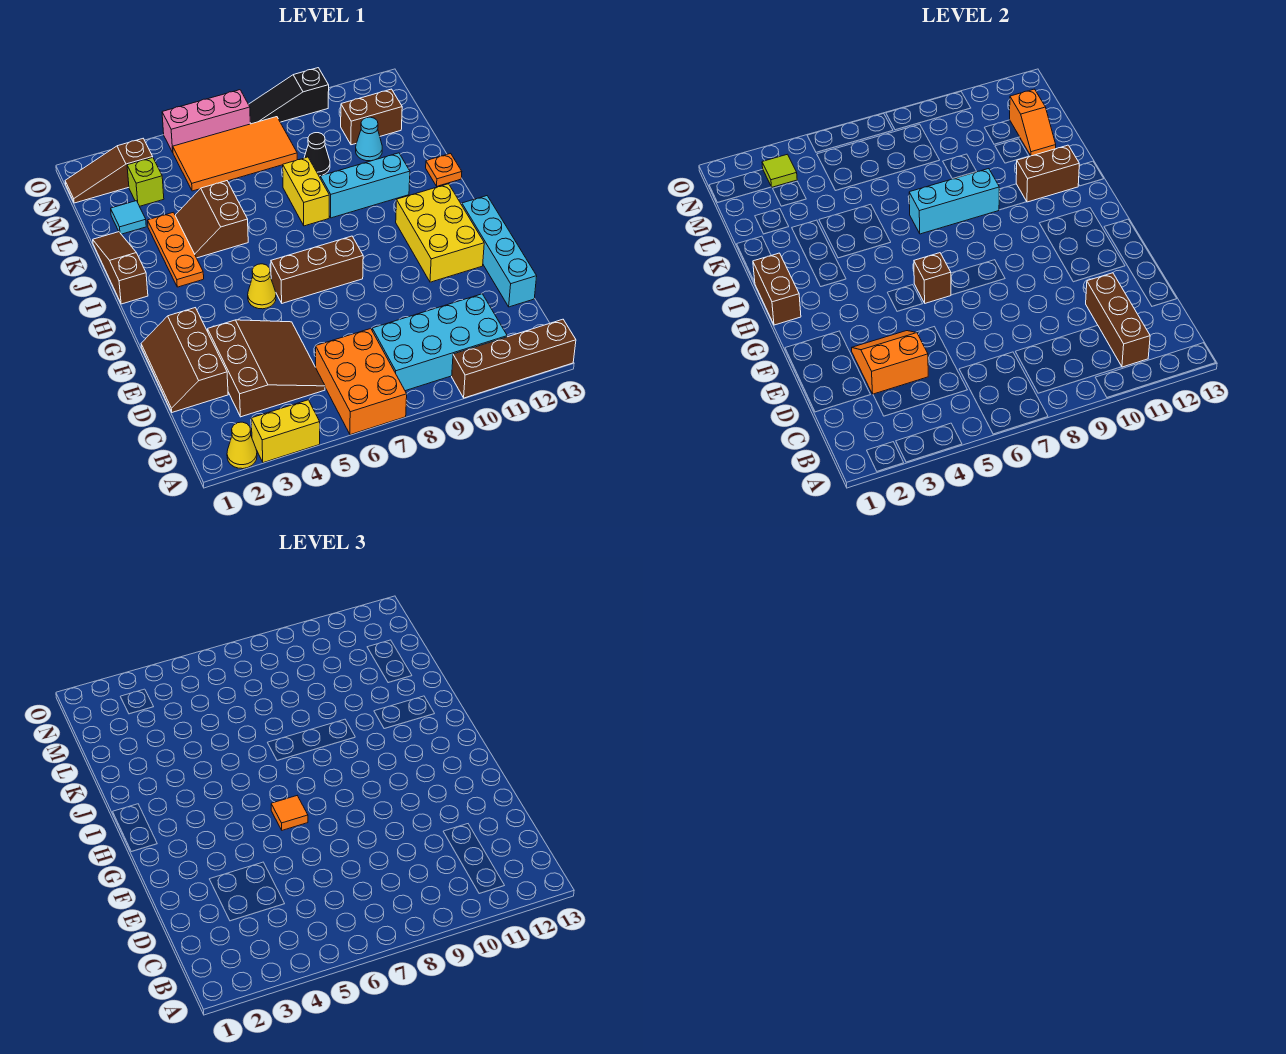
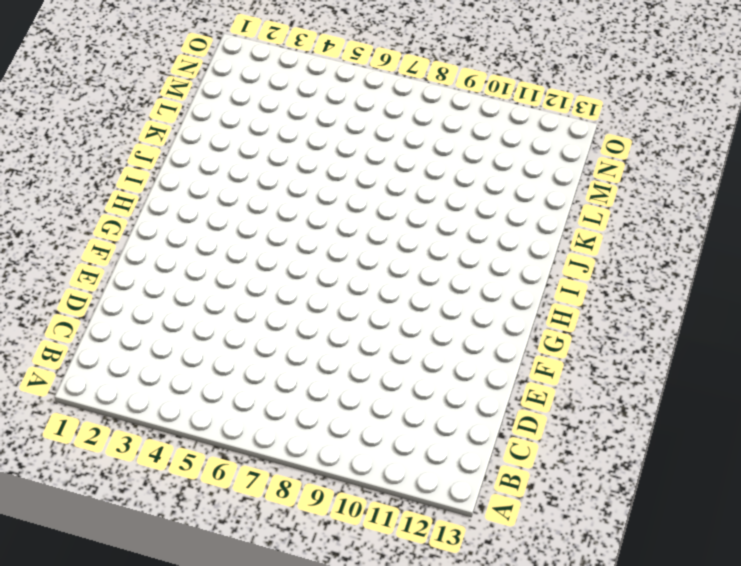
none -> yellow cone A2 level 1
none -> yellow brick A3:A4 level 1
none -> orange brick A6:C7 level 1
none -> brown brick A10:A13 level 1

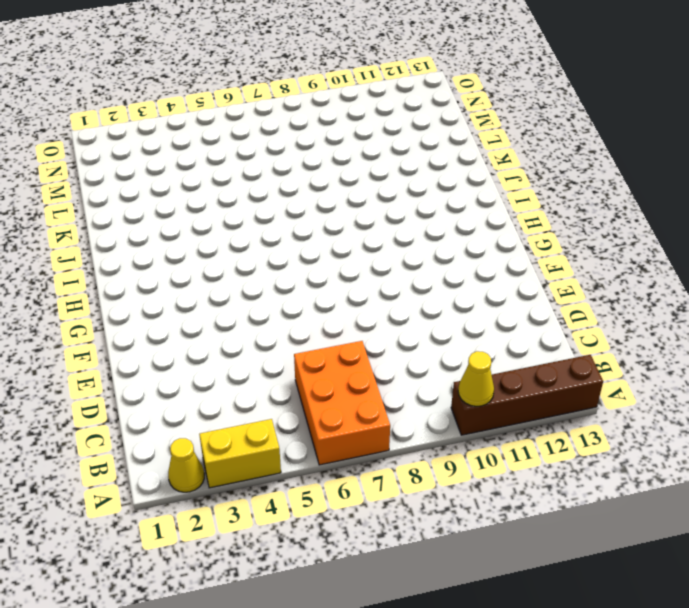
yellow cone A10 level 2 -> yellow cone G5 level 1
none -> cyan brick B8:C11 level 1
none -> brown slope C3:E5 level 1 top 3
none -> brown slope D1:F2 level 1 top 2
none -> cyan brick D13:G13 level 1

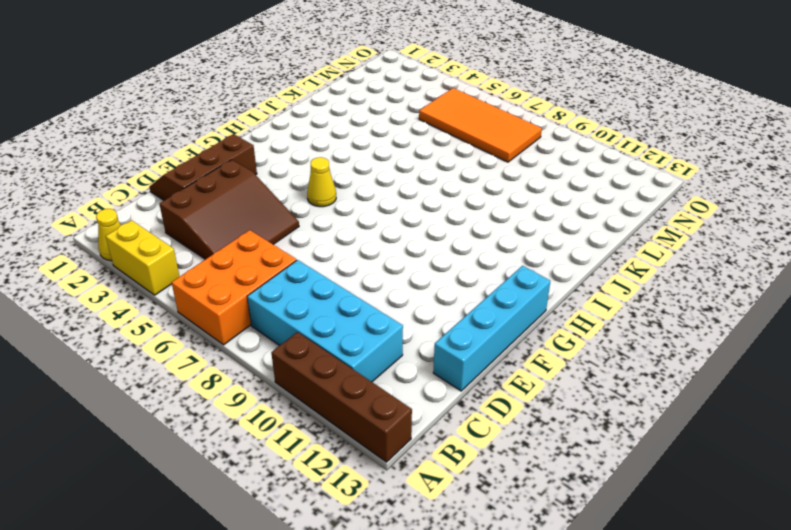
none -> yellow brick F11:H12 level 1
none -> brown brick G6:G8 level 1
none -> brown slope I1:K1 level 1 top I
none -> orange plate I3:K3 level 1

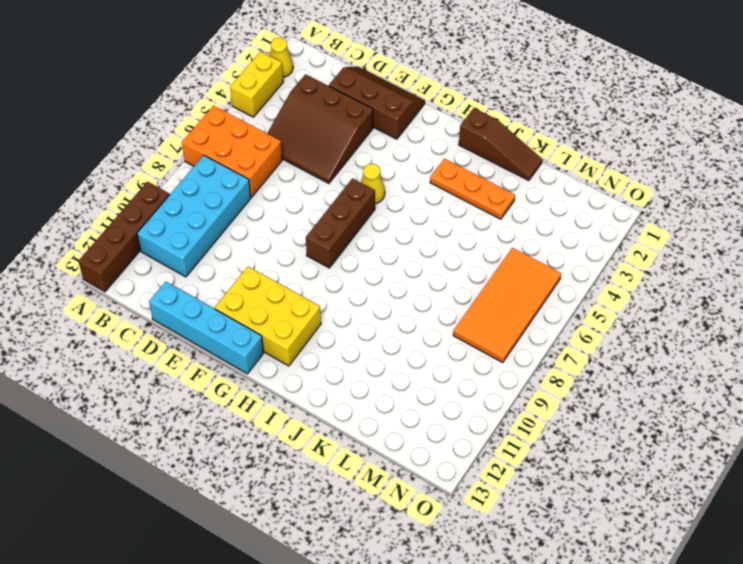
none -> brown slope J4:K5 level 1 top 5
none -> yellow brick J8:K8 level 1
none -> cyan brick J9:J11 level 1
none -> orange plate J13 level 1

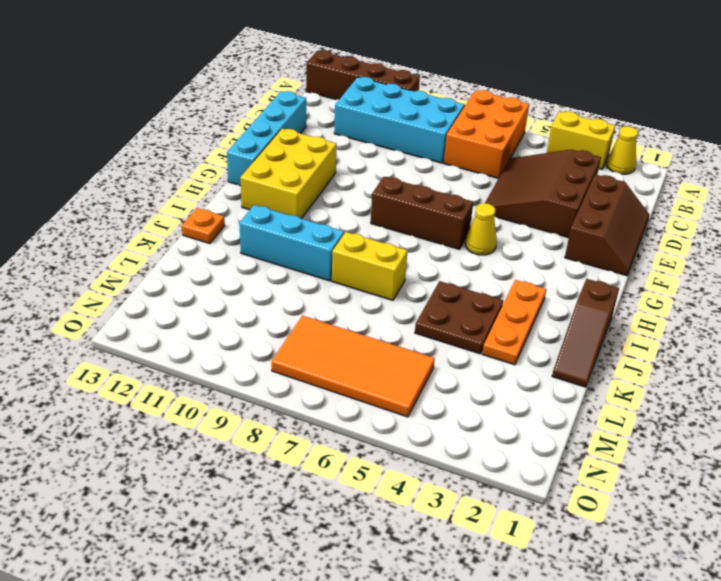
brown plate J4:K5 level 1 -> brown slope J4:K5 level 1 top 5
yellow brick J7:J8 level 1 -> yellow brick J8:K8 level 1
none -> cyan tile L2 level 1
none -> black cone L9 level 1
none -> cyan cone L11 level 1
none -> lime brick M3 level 1

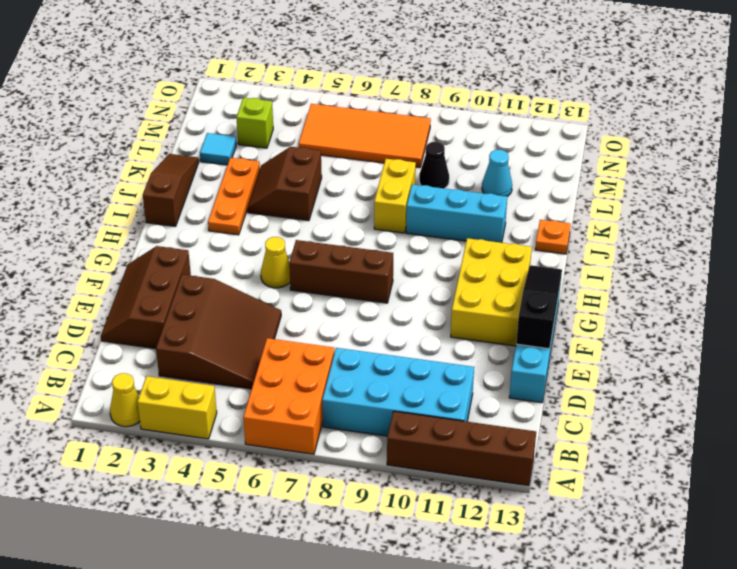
black slope E13:G13 level 2 top E -> black slope O8:O10 level 1 top 10
none -> brown brick M11:M12 level 1
none -> brown slope N1:N3 level 1 top 3
none -> pink brick O5:O7 level 1
none -> brown brick B11:D11 level 2

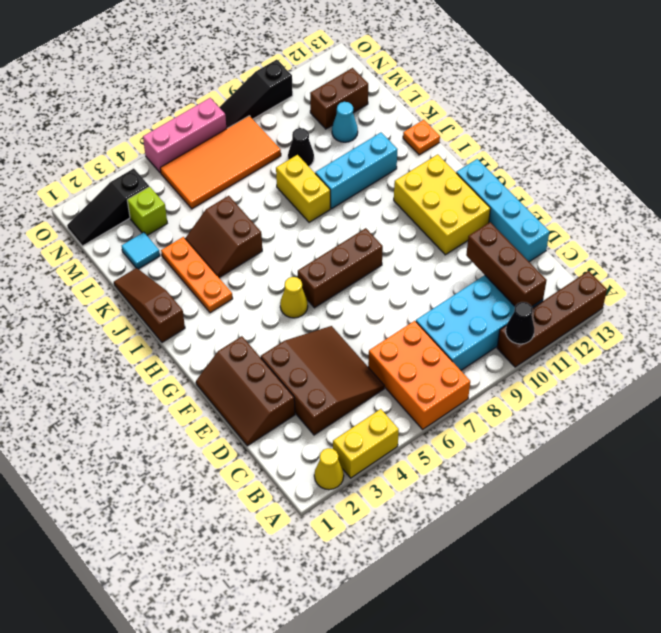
black cone A10 level 2 -> none
black slope N1:N3 level 1 top 3 -> brown slope N1:N3 level 1 top 3
none -> orange slope D3:E4 level 2 top D
none -> brown brick G6 level 2
none -> brown brick H1:I1 level 2
none -> cyan brick J7:J9 level 2

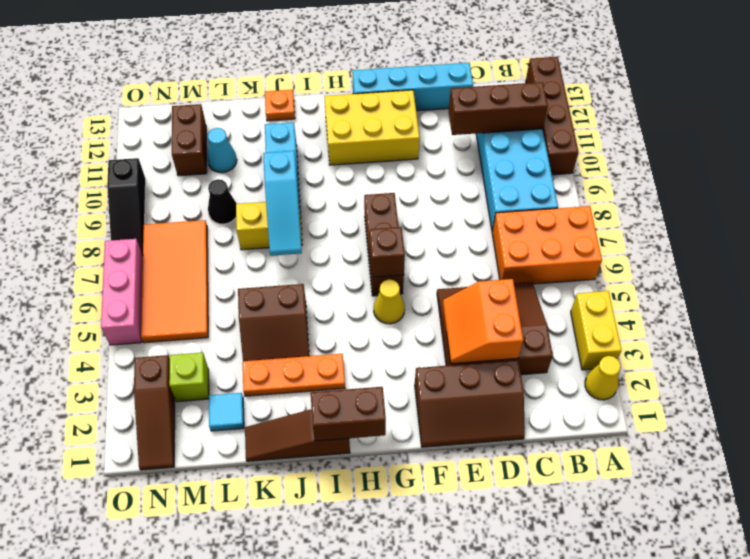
cyan slope J7:J9 level 2 top 9 -> cyan brick J7:J9 level 2
none -> brown brick J11:J12 level 2
none -> orange slope L12:M12 level 2 top M
none -> lime tile N3 level 2
none -> orange tile G6 level 3

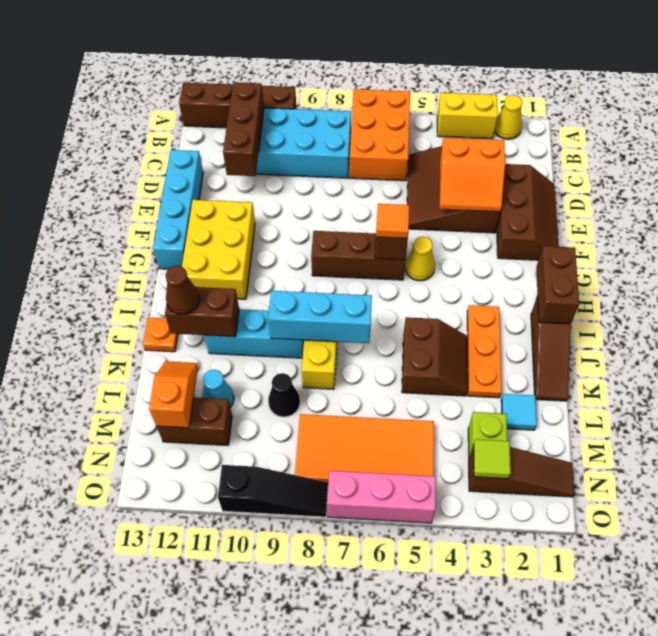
brown cone J12 level 3 -> none

